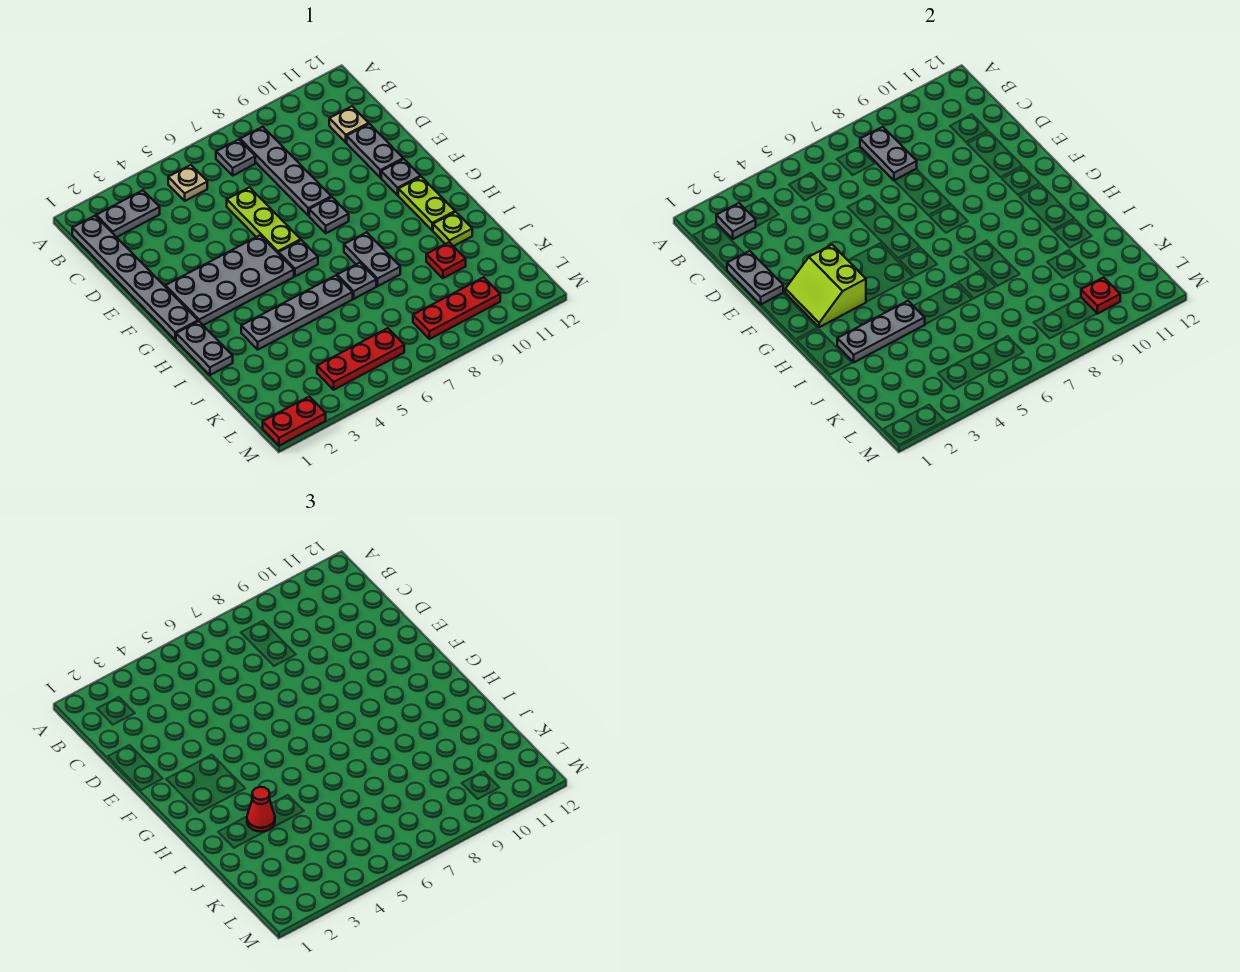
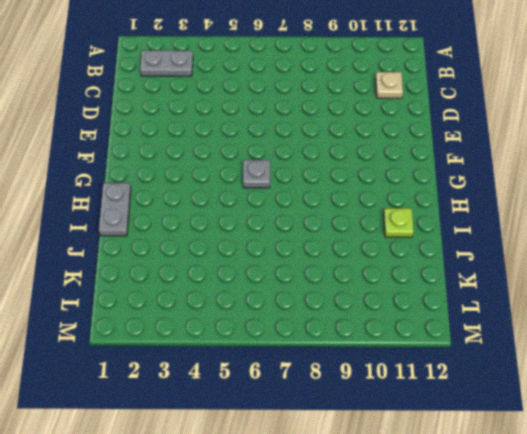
none -> grey plate B1:G1 level 1
none -> tan plate B5 level 1
none -> grey plate B7 level 1

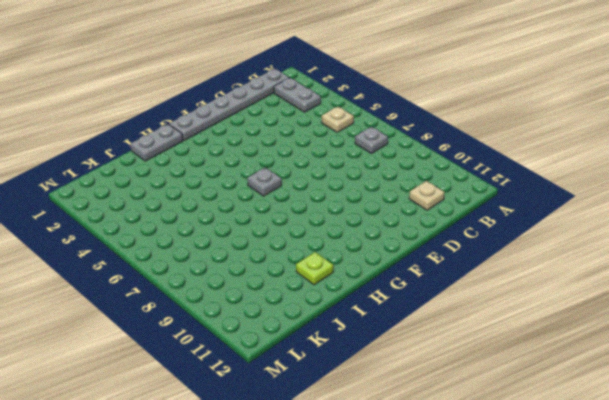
none -> grey plate B8:E8 level 1
none -> lime plate D6:F6 level 1
none -> grey plate D11:E11 level 1

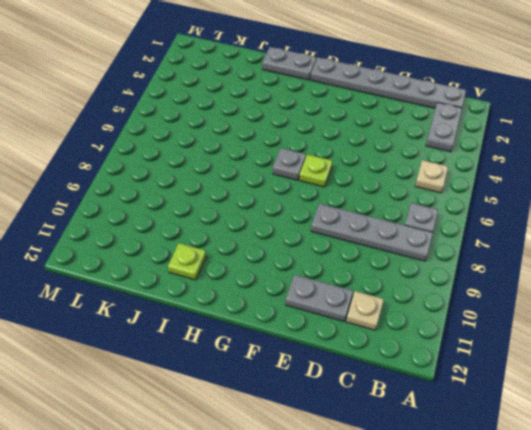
lime plate F6 level 1 -> lime plate D6:F6 level 1
none -> grey plate F2:G5 level 1
none -> grey plate F8 level 1
none -> grey plate F11 level 1

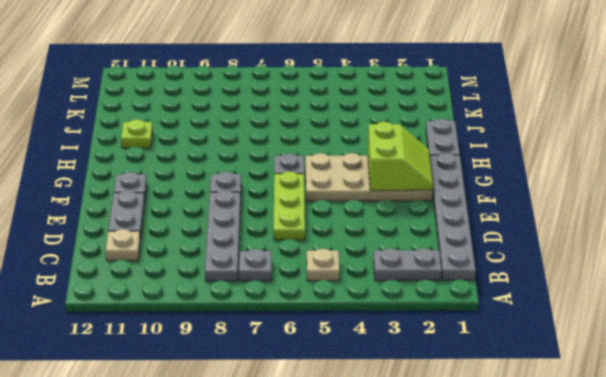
tan plate F2:G5 level 1 -> grey plate F2:G5 level 1
none -> lime plate G11:H11 level 1
none -> grey plate H8:I8 level 1
none -> grey plate I3:I6 level 1

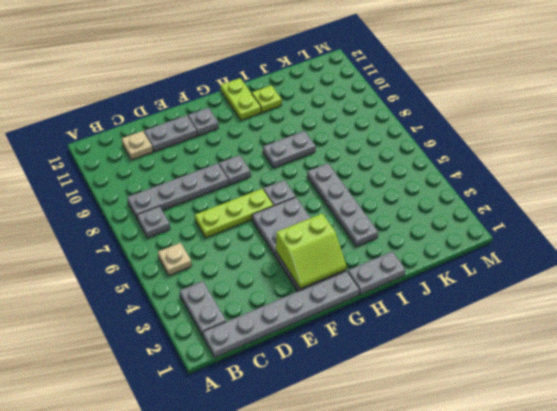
lime plate H11:H12 level 1 -> lime plate G11:H11 level 1
none -> grey plate I7 level 1
none -> red plate J10 level 1
none -> red plate L4:L6 level 1

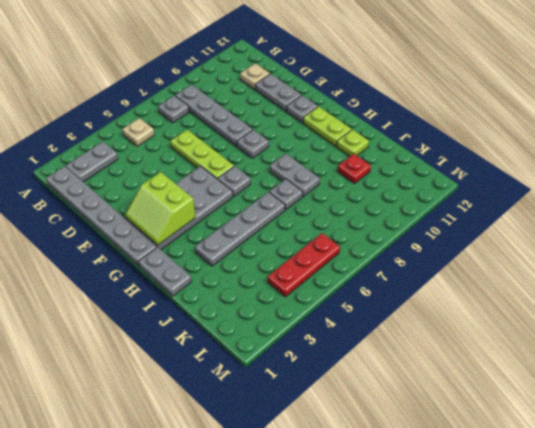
none -> red plate L8:L10 level 1
none -> red plate M1:M2 level 1
none -> grey plate B2 level 2

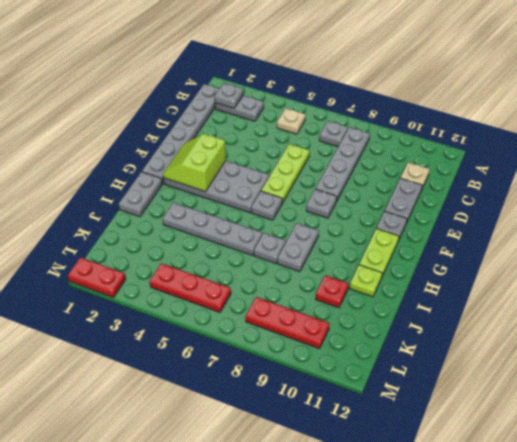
none -> grey plate B8:C8 level 2
none -> grey plate D1:E1 level 2
none -> grey plate I2:I4 level 2

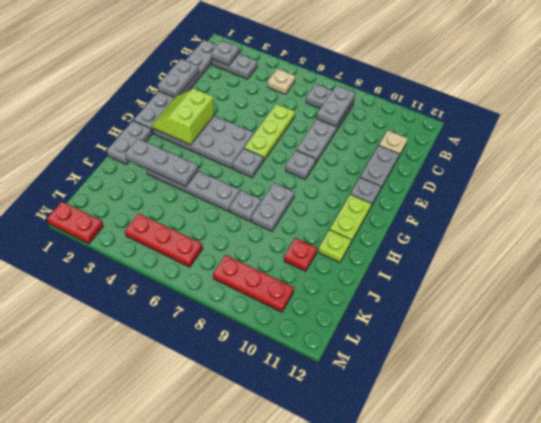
none -> red plate L10 level 2
none -> red cone I3 level 3

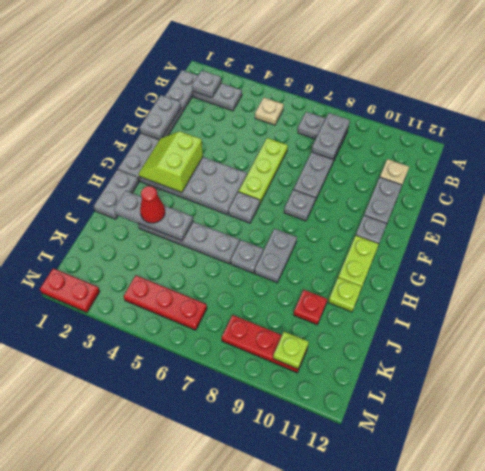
lime plate L10 level 2 -> red plate L10 level 2

